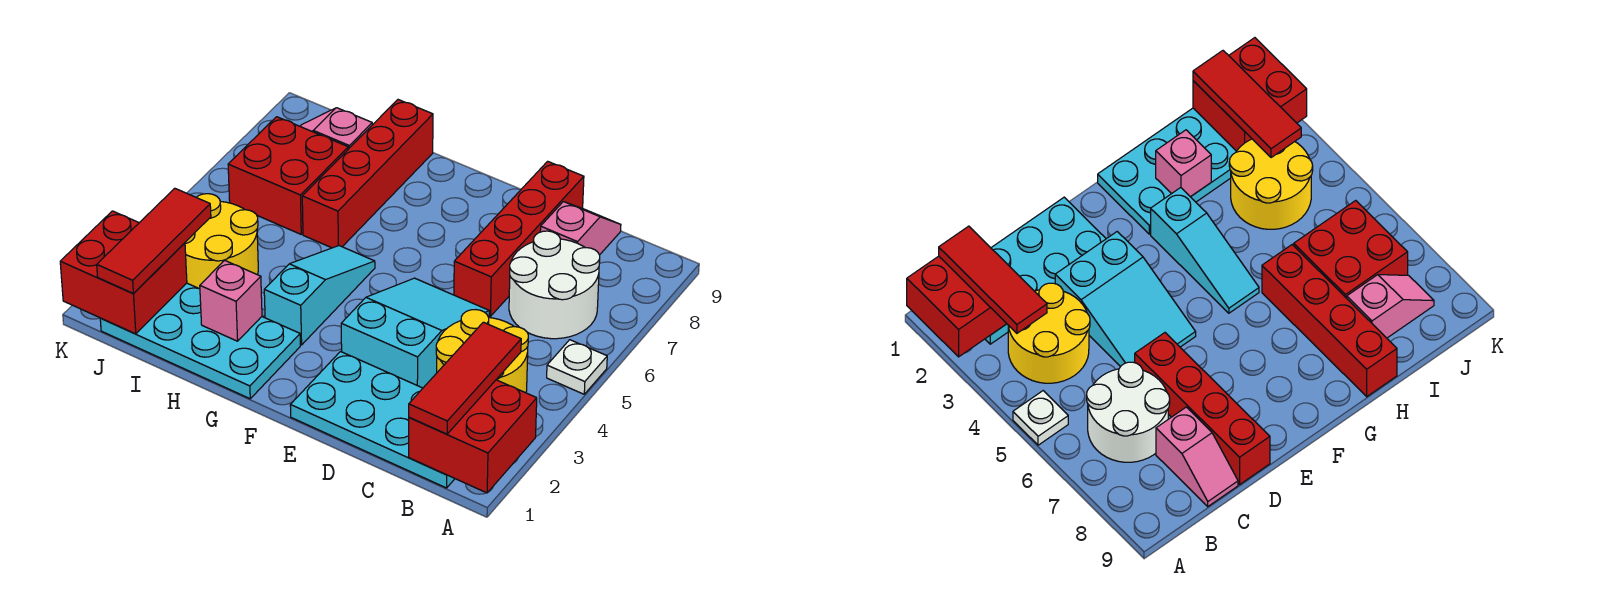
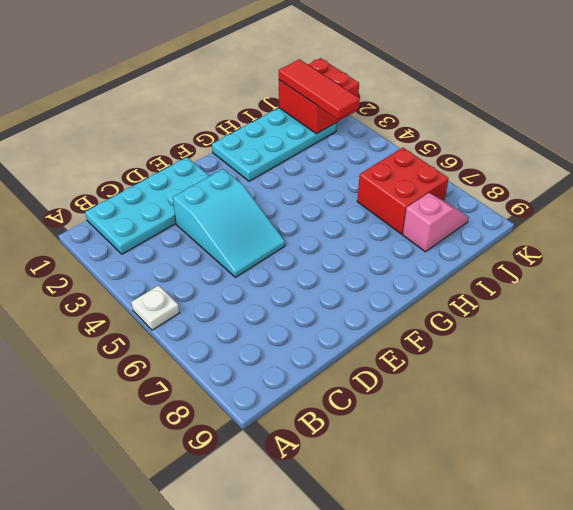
none -> yellow round brick B3:C4 level 1
none -> white round brick B6:C7 level 1
none -> pink slope C8:C9 level 1 top 8

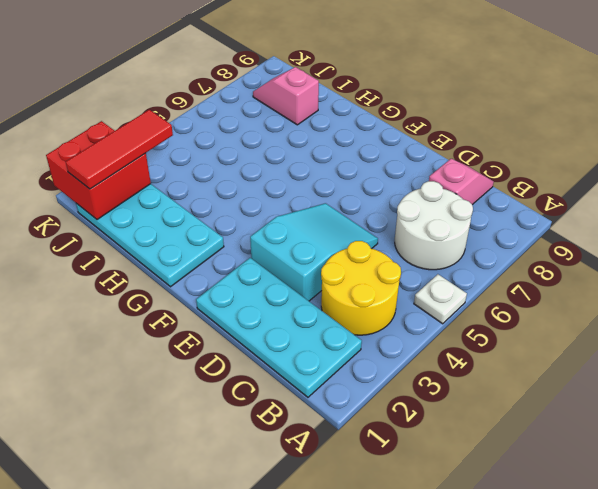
none -> red brick D6:D9 level 1
none -> cyan slope G3:G5 level 1 top 3
none -> red brick H6:H9 level 1

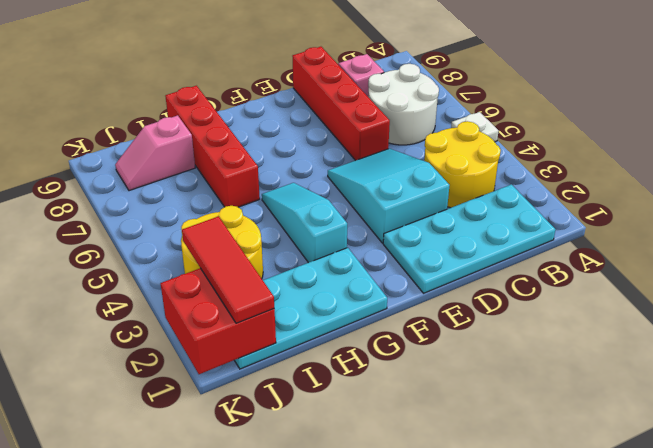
none -> red brick I6:J7 level 1
none -> red brick A1:B2 level 2
none -> pink brick H2 level 2

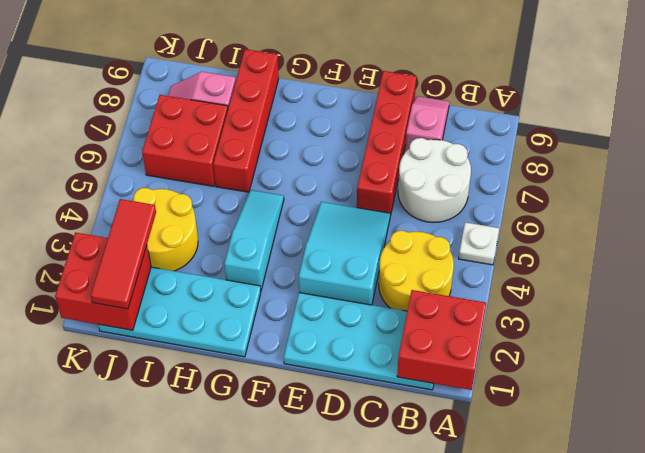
none -> pink brick H2 level 2
none -> red tile B1:B3 level 3

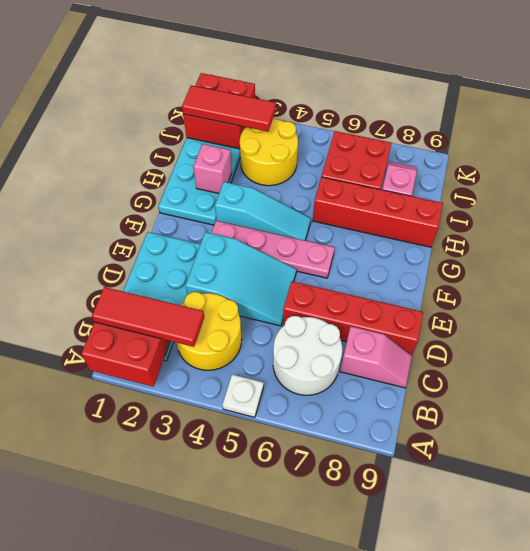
pink plate F3:F6 level 1 -> none

